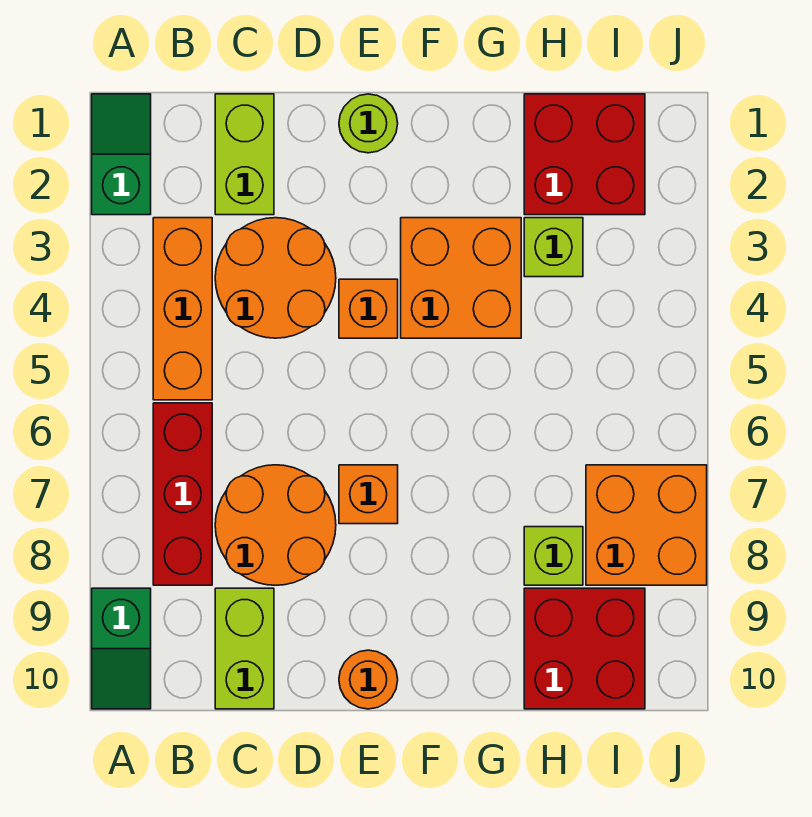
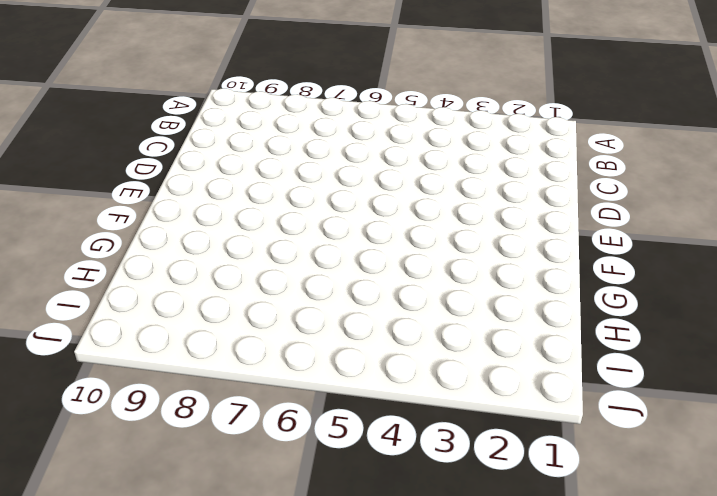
none -> green slope A1:A2 level 1 top 2
none -> green slope A9:A10 level 1 top 9
none -> orange brick B3:B5 level 1

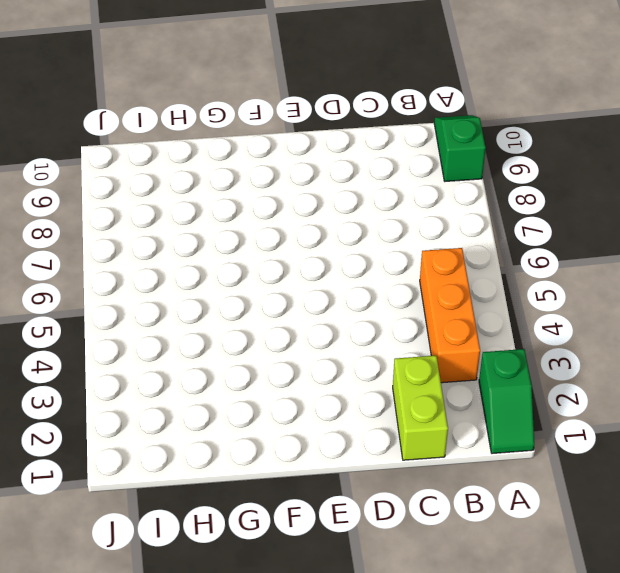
none -> red brick B6:B8 level 1
none -> orange round brick C3:D4 level 1
none -> orange round brick C7:D8 level 1

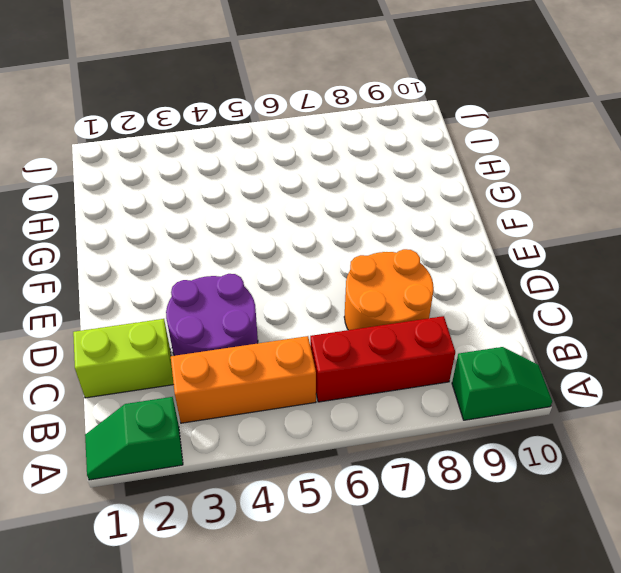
purple round brick C3:D4 level 1 -> orange round brick C3:D4 level 1
none -> lime brick C9:C10 level 1
none -> lime round brick E1 level 1
none -> orange brick E4 level 1

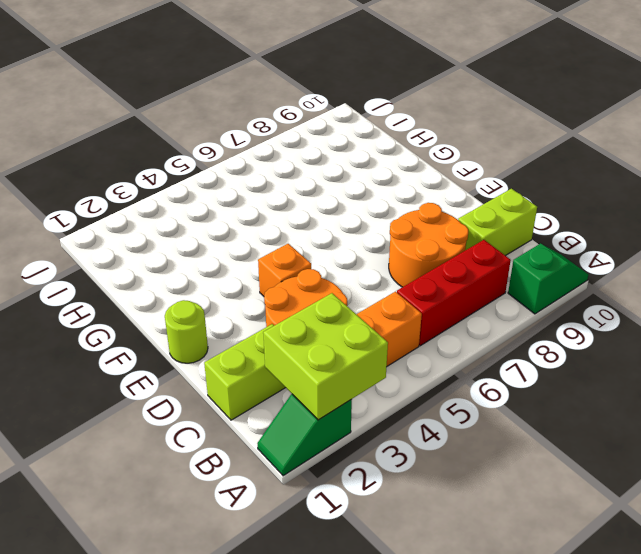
lime brick A2:B3 level 2 -> none
none -> orange brick E7 level 1
none -> orange round brick E10 level 1
none -> orange brick F3:G4 level 1

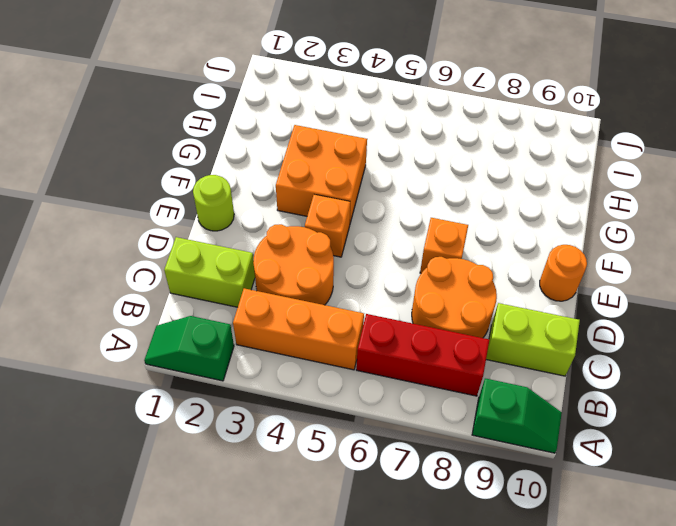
none -> red brick H1:I2 level 1
none -> lime brick H3 level 1
none -> lime brick H8 level 1

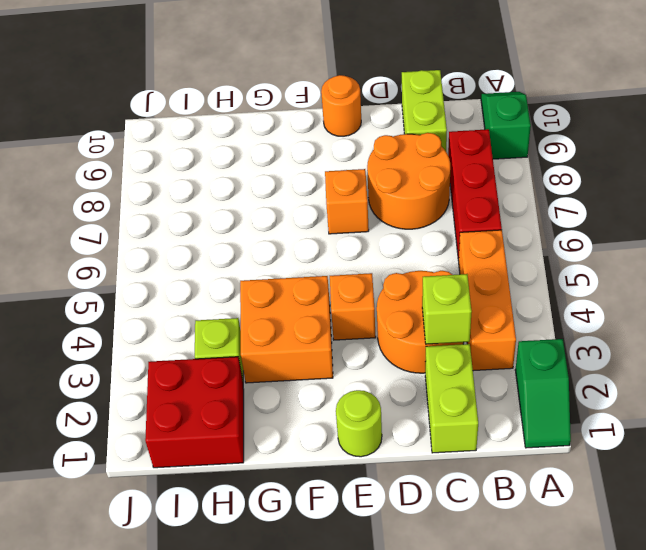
lime brick C3 level 2 -> lime brick H8 level 1
none -> red brick H9:I10 level 1
none -> orange brick I7:J8 level 1

